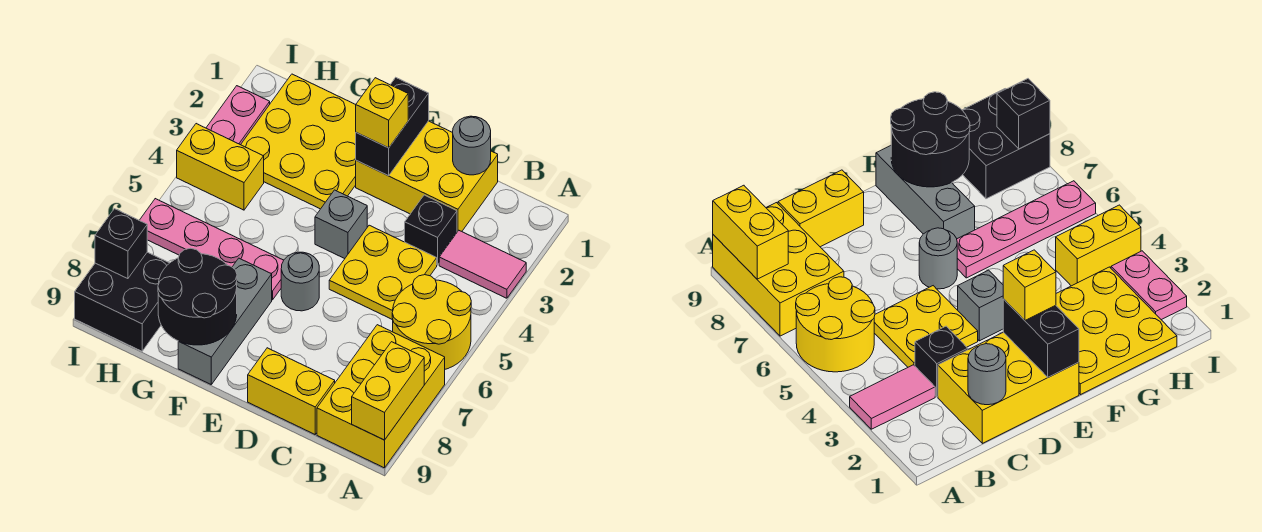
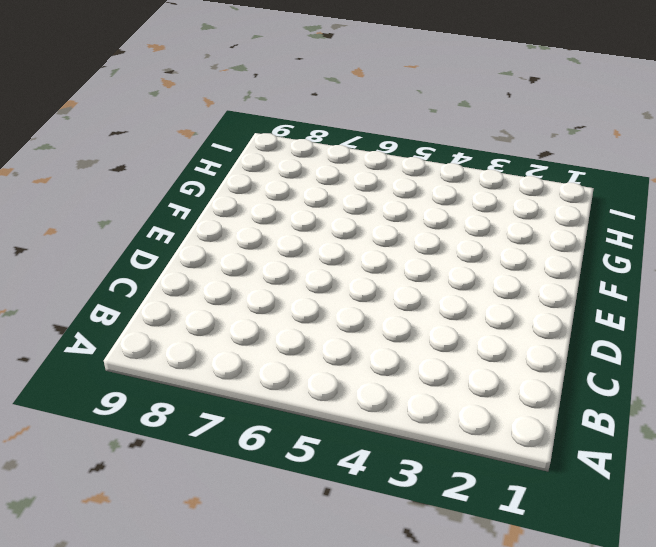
none -> pink tile A3:B3 level 1
none -> yellow round brick A5:B6 level 1
none -> yellow brick A7:B9 level 1

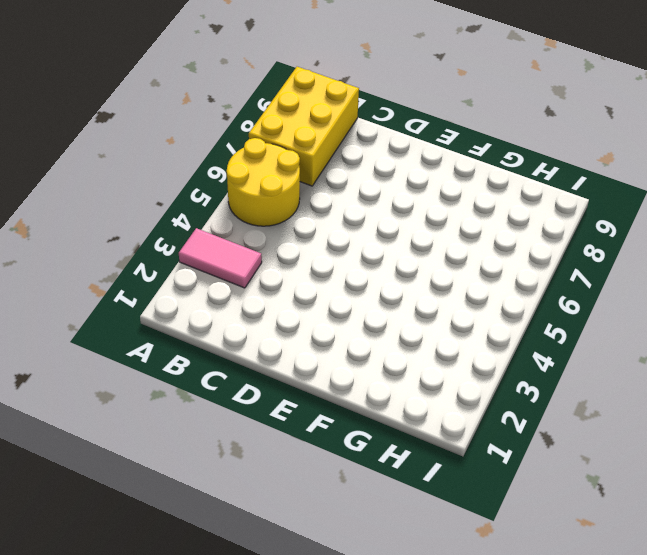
none -> yellow brick C1:E2 level 1
none -> black brick C3 level 1
none -> yellow plate C4:D5 level 1

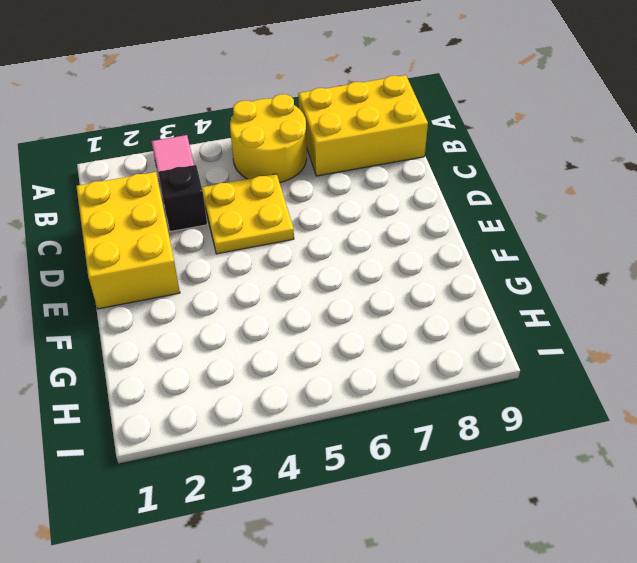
none -> yellow brick C9:D9 level 1
none -> grey brick E4 level 1
none -> grey round brick E6 level 1

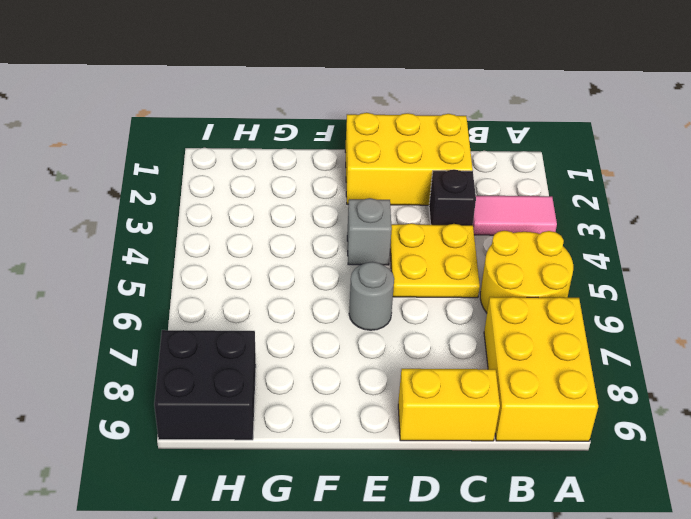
none -> yellow plate F1:H3 level 1
none -> pink plate F6:I6 level 1
none -> grey brick F7:F9 level 1

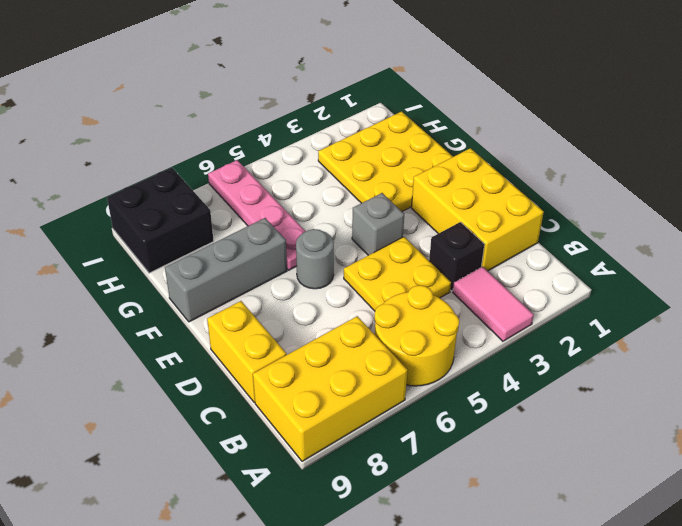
none -> yellow brick H4:I4 level 1
none -> pink plate I2:I3 level 1
none -> yellow brick A8:A9 level 2

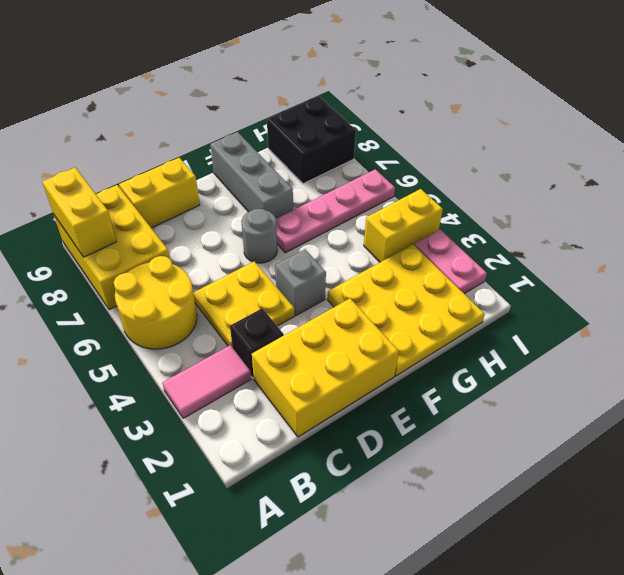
none -> grey round brick C1 level 2
none -> black brick E1:E2 level 2
none -> black round brick F8:G9 level 2

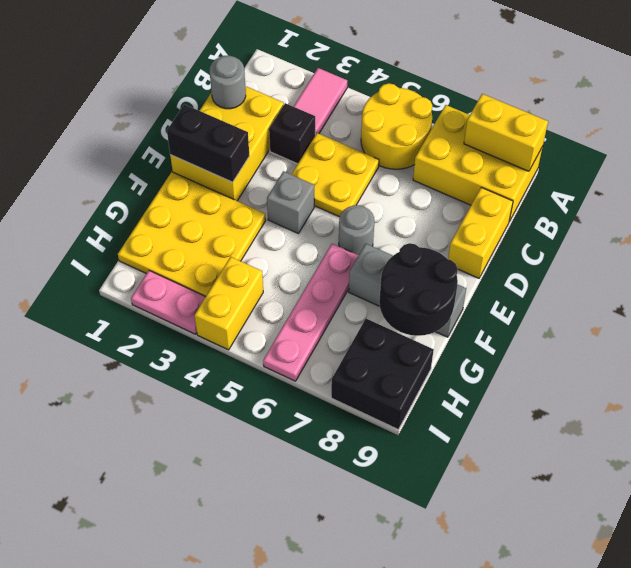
none -> black brick I8 level 2
none -> yellow brick E2 level 3

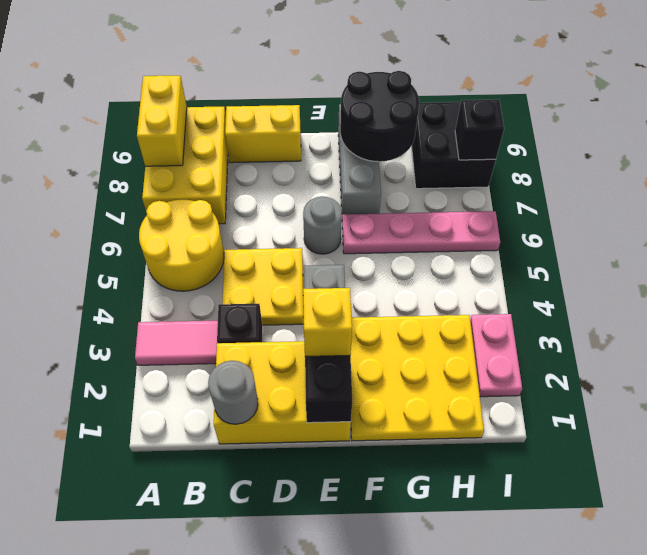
none -> yellow brick H4:I4 level 1

